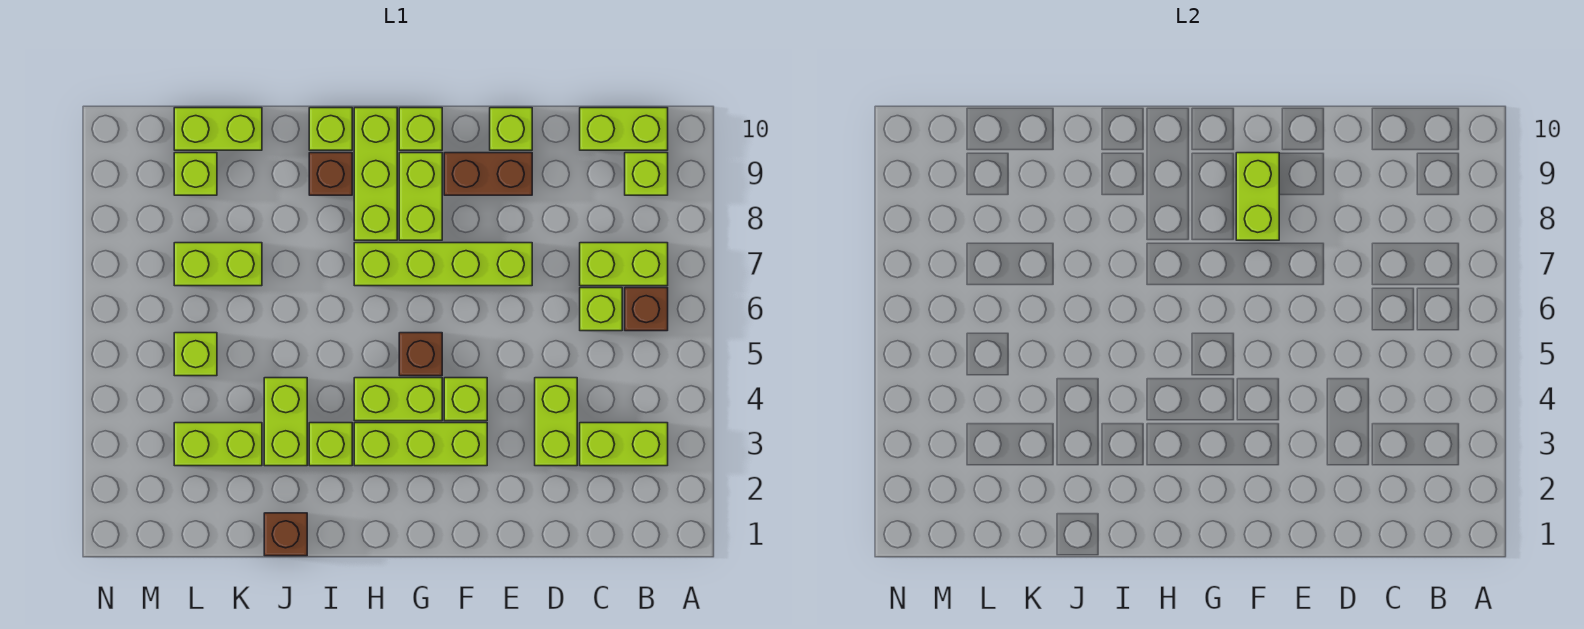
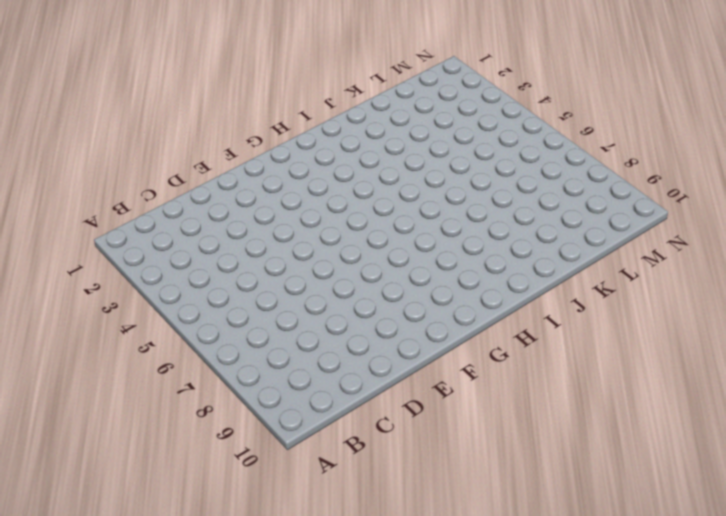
none -> lime brick B3:C3 level 1
none -> brown brick B6 level 1
none -> lime brick B7:C7 level 1

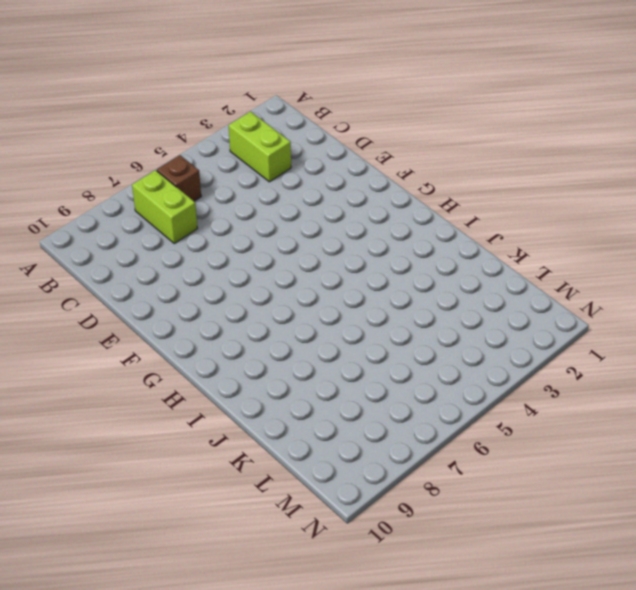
none -> lime brick B9 level 1
none -> lime brick B10:C10 level 1
none -> lime brick C6 level 1

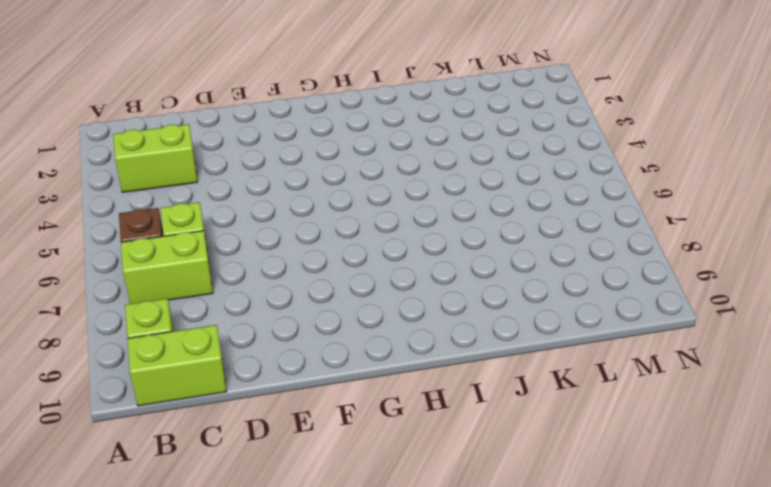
none -> lime brick D3:D4 level 1
none -> lime brick E7:H7 level 1
none -> brown brick E9:F9 level 1

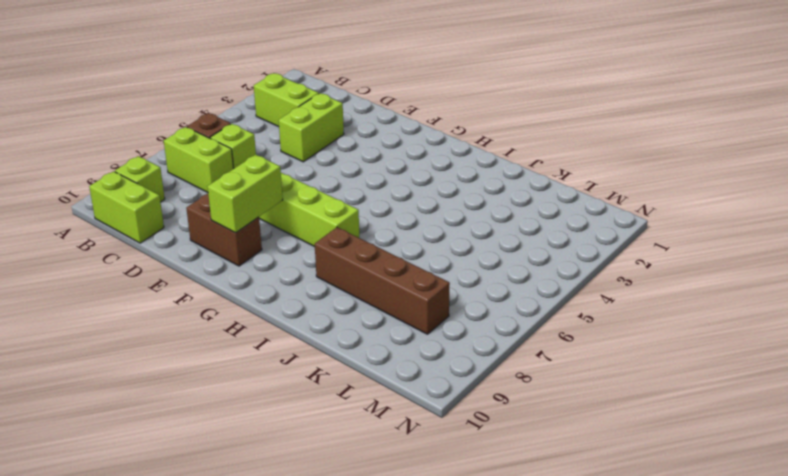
brown brick I8:L8 level 1 -> none
none -> lime brick E10 level 1
none -> lime brick F3:H3 level 1
none -> lime brick F4 level 1

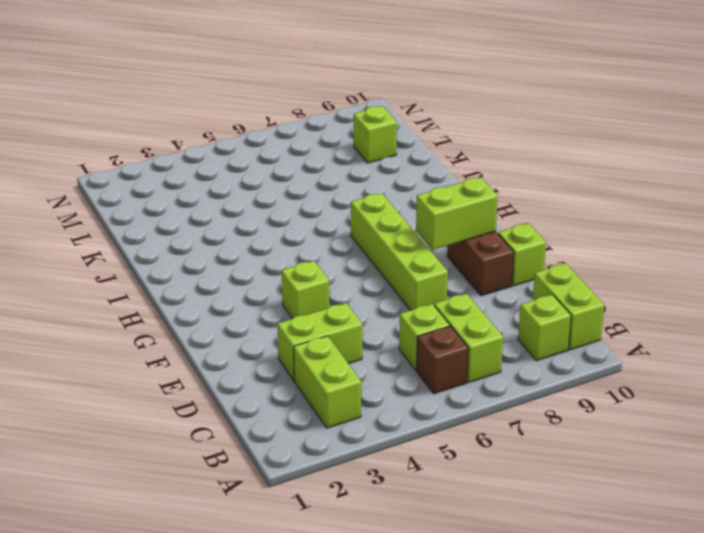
none -> lime brick F3:H3 level 1
none -> lime brick G4:H4 level 1
none -> brown brick G5 level 1

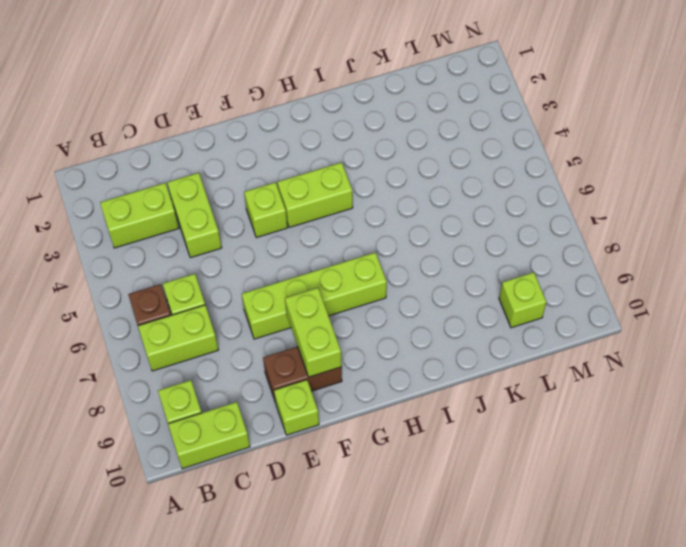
none -> lime brick F3:H3 level 1
none -> brown brick G5 level 1
none -> lime brick G8:G9 level 1

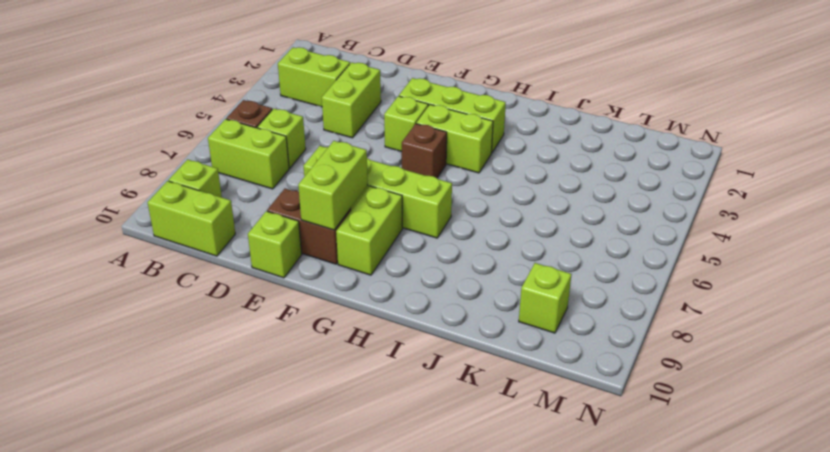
none -> lime brick G10 level 1
none -> lime brick H8:H10 level 1
none -> lime brick I3 level 1

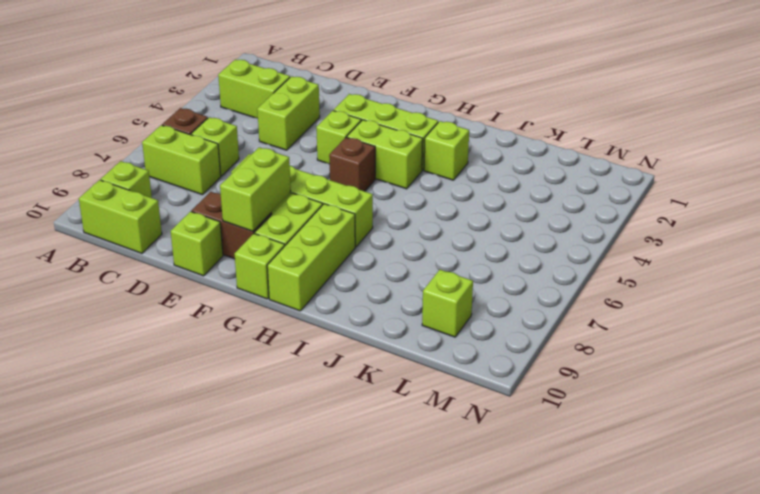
none -> brown brick I9 level 1
none -> lime brick I10 level 1
none -> brown brick J1 level 1

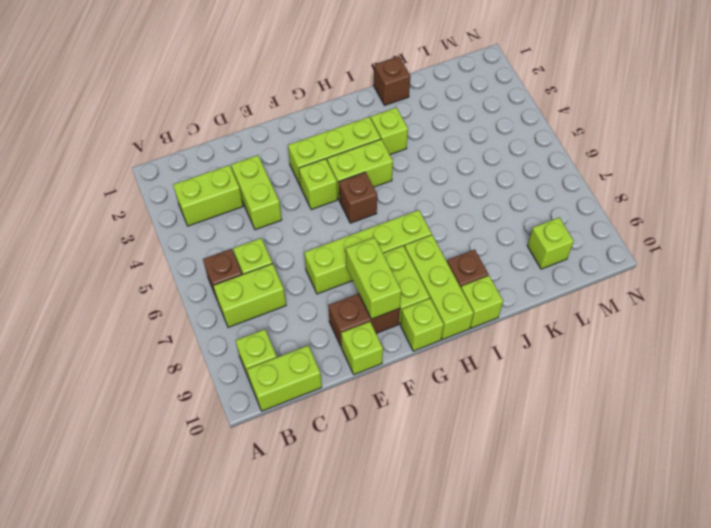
none -> lime brick J3:J4 level 1
none -> lime brick K3:L3 level 1
none -> lime brick K7:L7 level 1

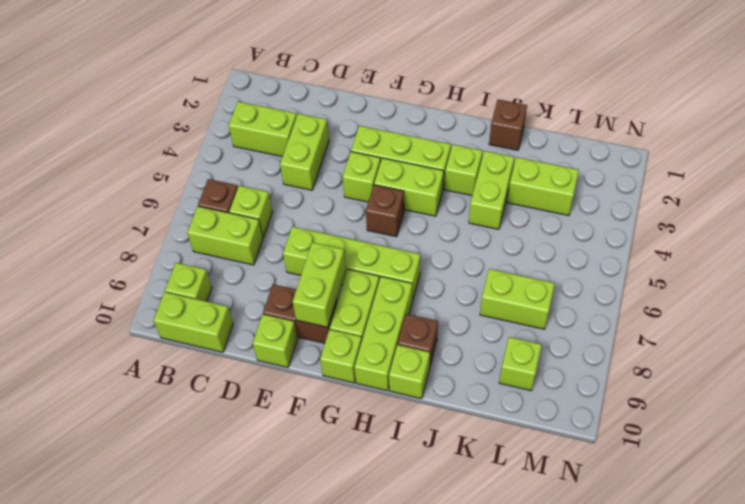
none -> lime brick K10:L10 level 1
none -> lime brick L5 level 1

